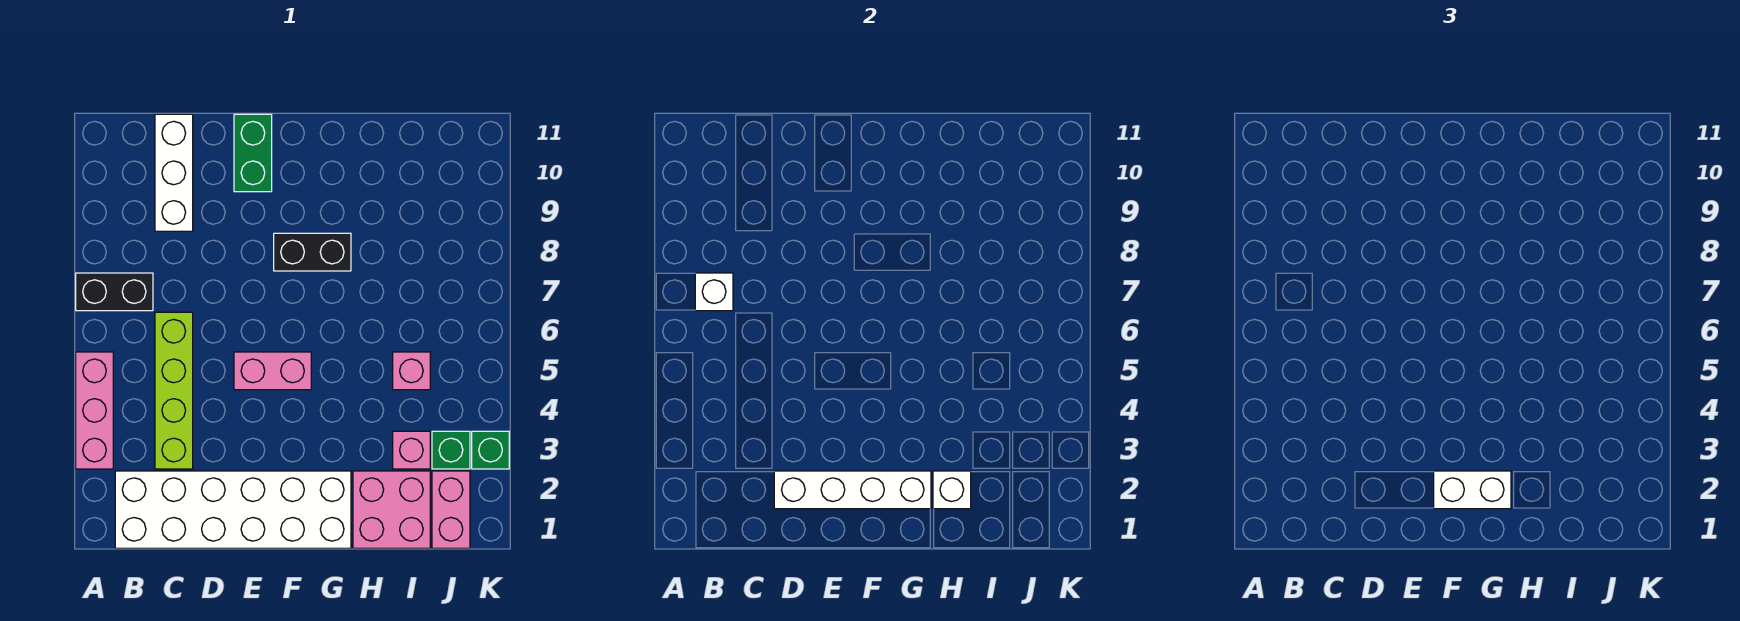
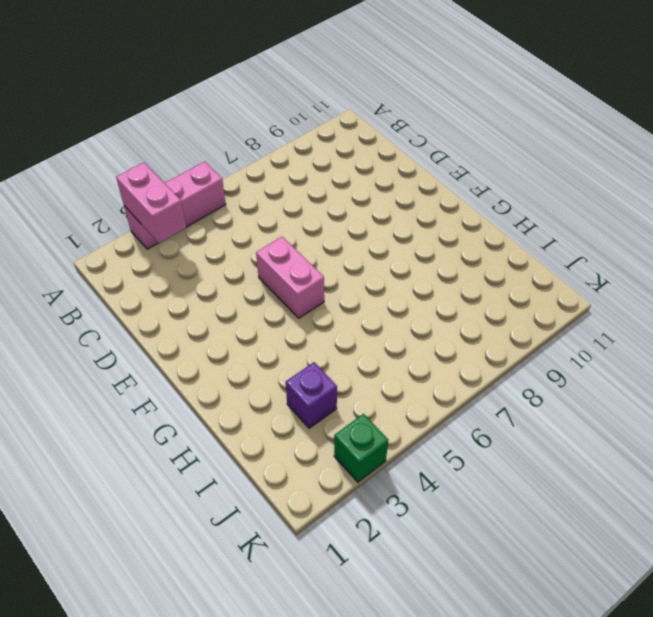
pink brick A3:B3 level 2 -> pink brick J1:J2 level 1
purple brick I3 level 1 -> pink brick I3 level 1
none -> black brick A7:B7 level 1
none -> white brick B1:G2 level 1
none -> lime brick C3:C6 level 1

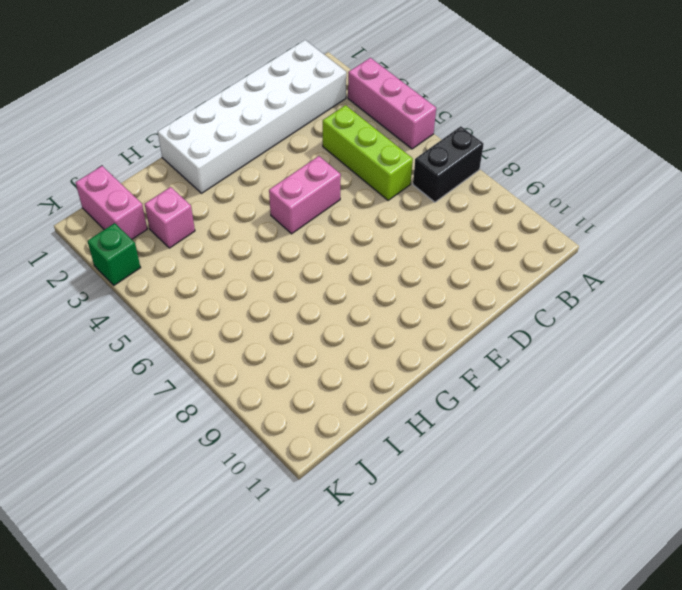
lime brick C4:C6 level 1 -> lime brick C3:C6 level 1
none -> white brick C9:C11 level 1
none -> green brick E10:E11 level 1
none -> black brick F8:G8 level 1

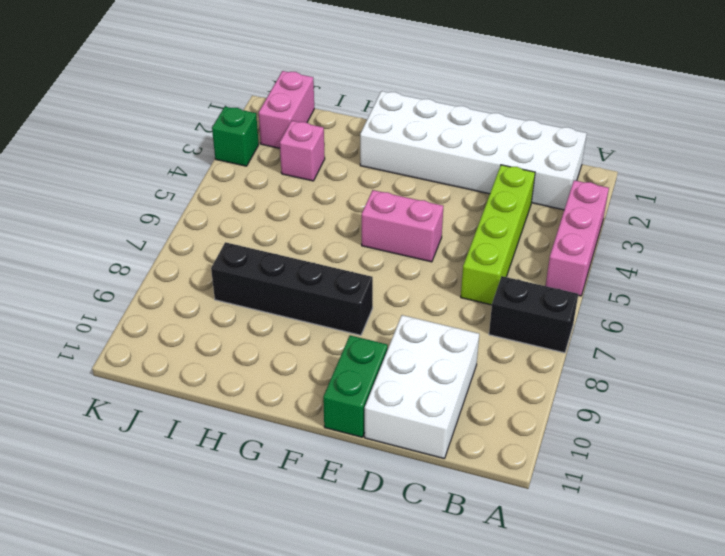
white brick C9:D11 level 1 -> white brick C9:C11 level 1
black brick F8:I8 level 1 -> black brick F8:G8 level 1
none -> pink brick H1:I2 level 1
none -> pink brick I5 level 1
none -> green brick J3 level 1

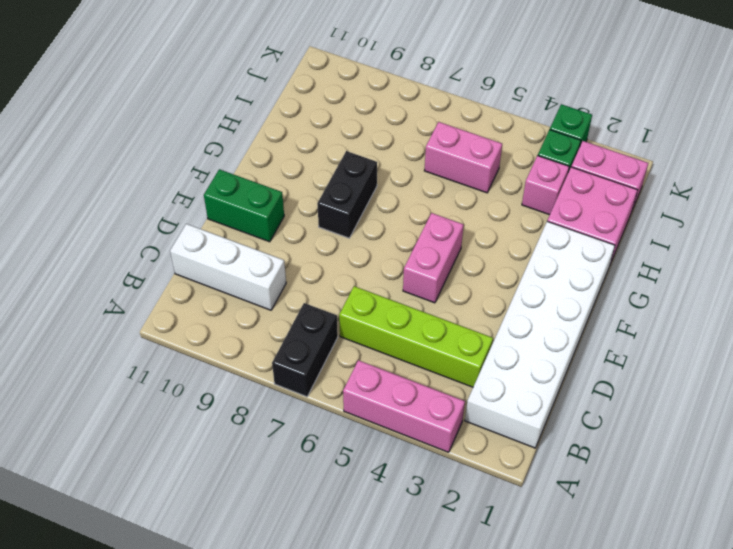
pink brick I5:I6 level 1 -> pink brick I5 level 1
none -> white brick B7 level 2
none -> white brick D2:G2 level 2
none -> white brick H2 level 2

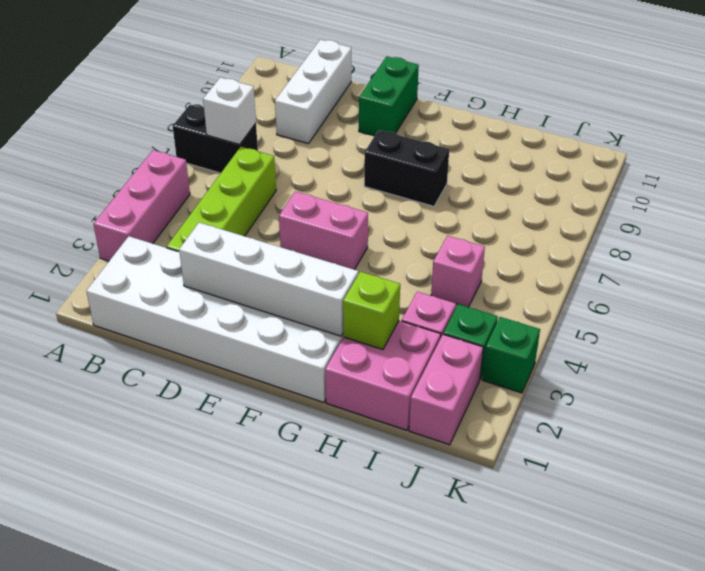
lime brick H2 level 2 -> white brick H2 level 2
none -> white brick F2:G2 level 3

